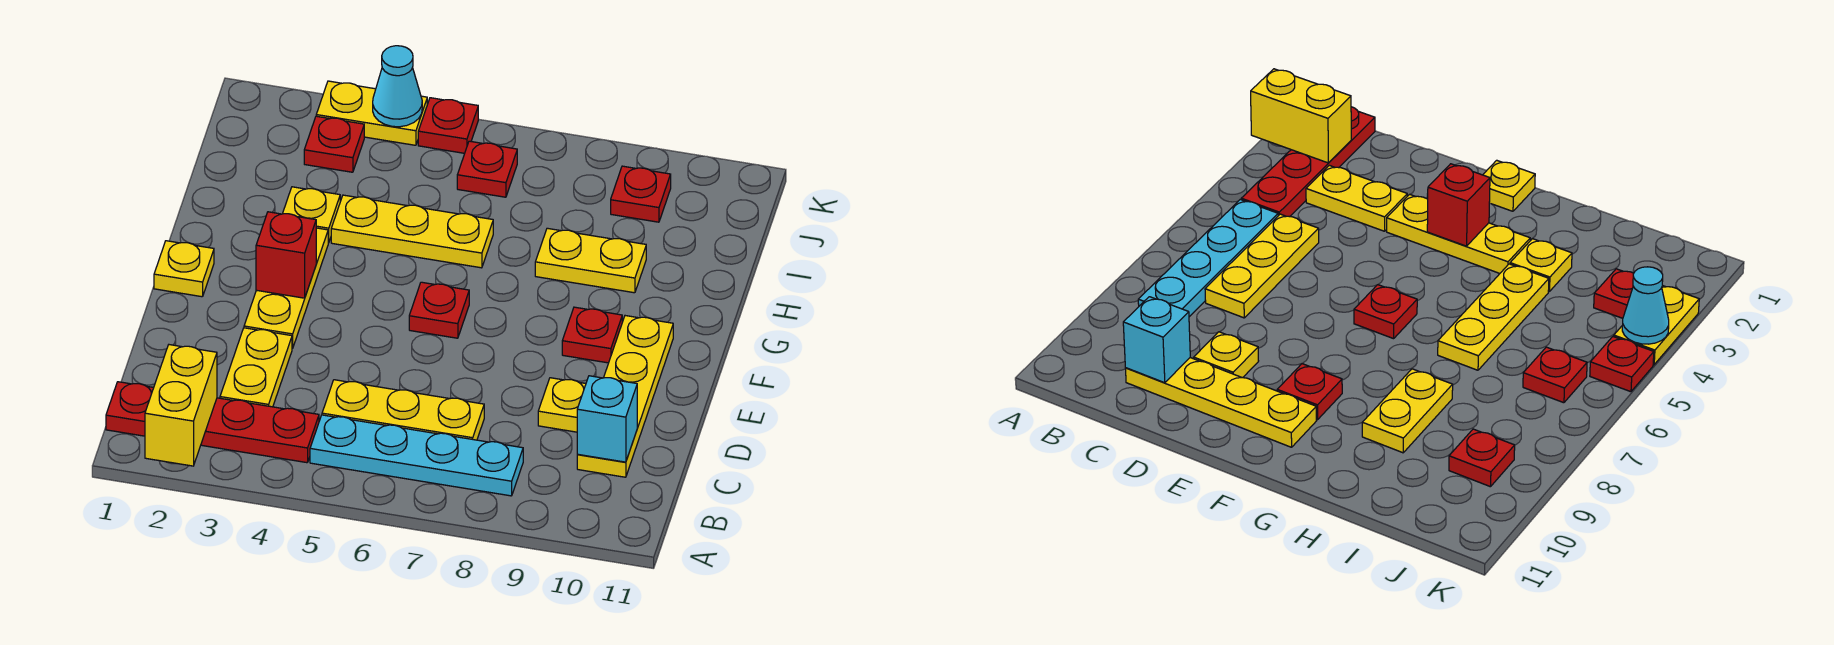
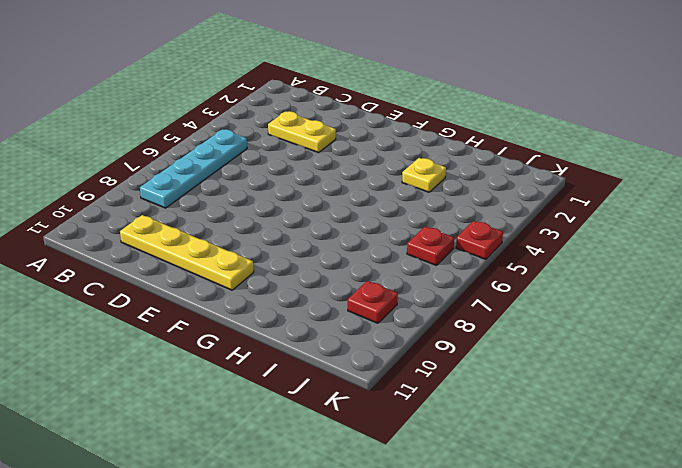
none -> red plate B1:B4 level 1
none -> yellow plate C5:C7 level 1
none -> yellow plate D9 level 1

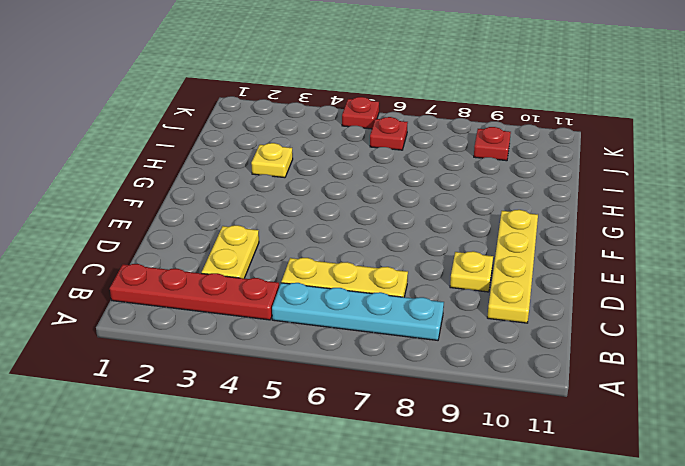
none -> yellow plate E3:G3 level 1
none -> yellow plate F1 level 1
none -> red plate F6 level 1

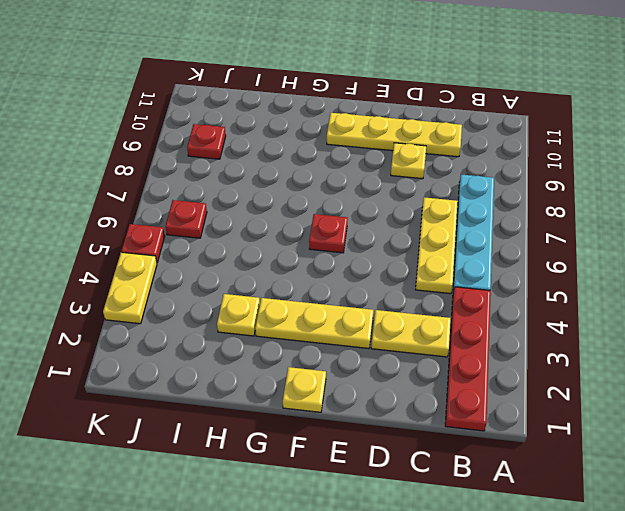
none -> red plate F9 level 1
none -> yellow plate H4:H6 level 1
none -> yellow plate H8:H9 level 1

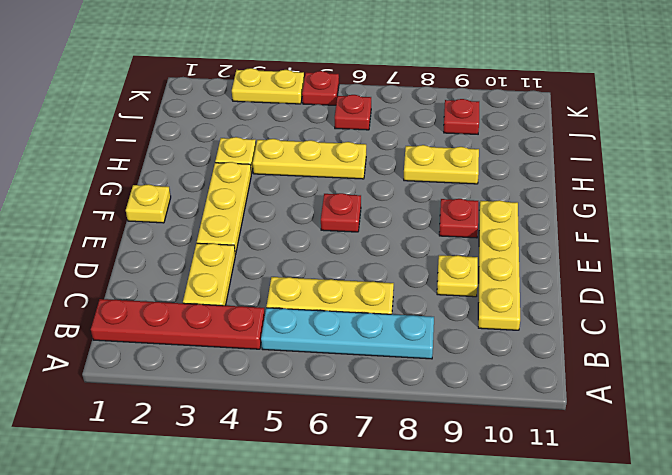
none -> red plate J3 level 1
none -> yellow brick A2:B2 level 2
none -> cyan brick C10 level 2

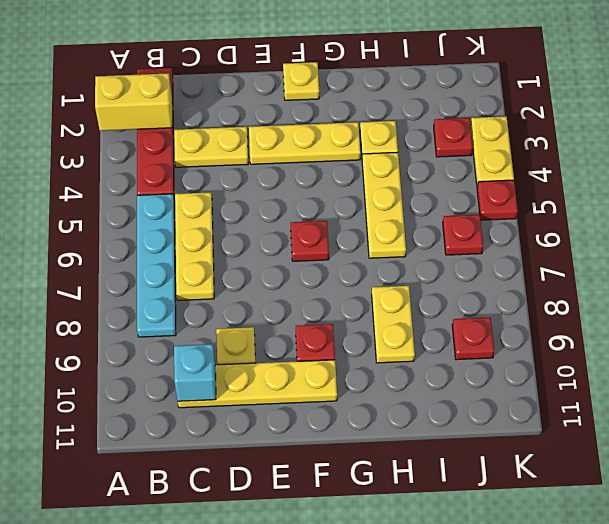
none -> red brick F3 level 2
none -> cyan cone K4 level 2

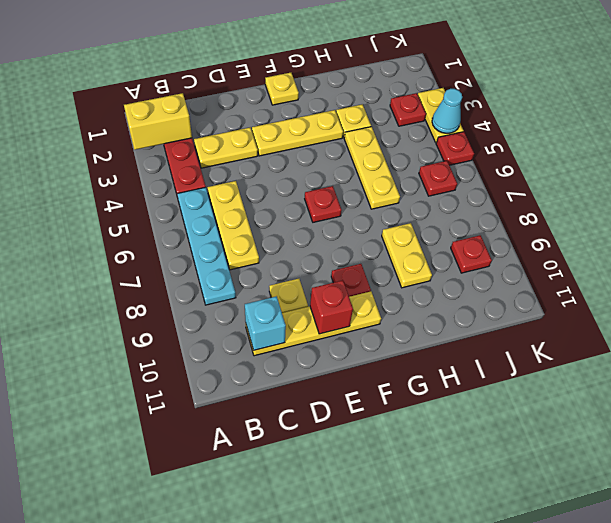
red brick E10 level 2 -> red brick F3 level 2

